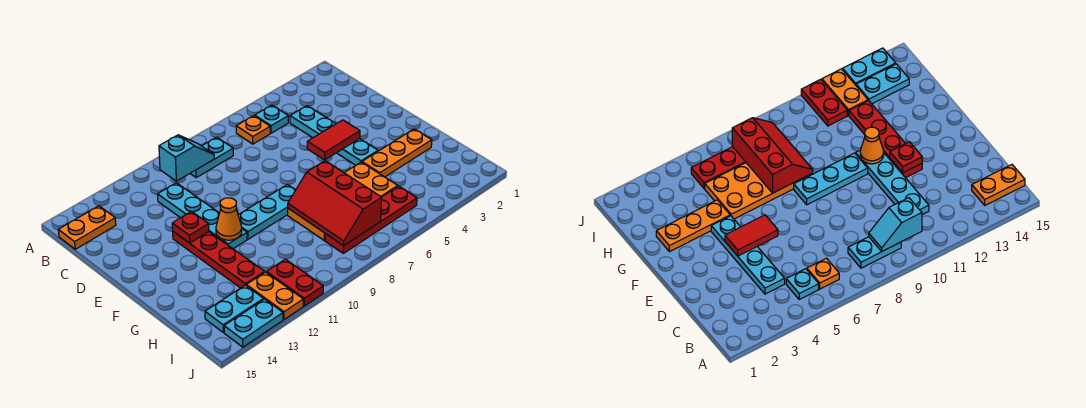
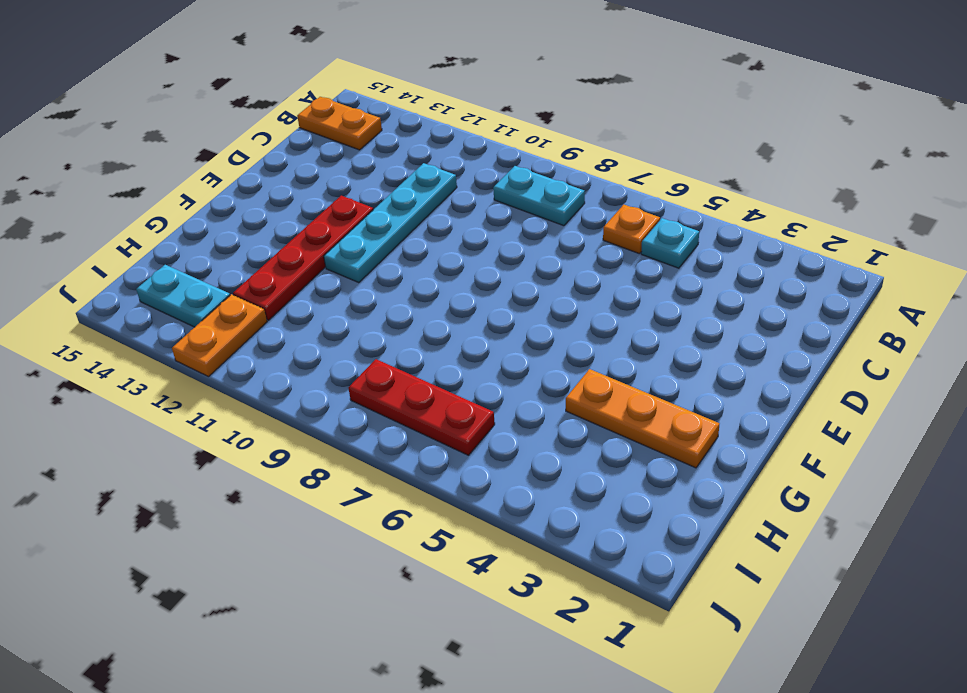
red plate I6:I8 level 1 -> red plate I5:I8 level 1
none -> cyan plate C4:F4 level 1
none -> cyan plate F8:F10 level 1
none -> orange plate G5:H8 level 1

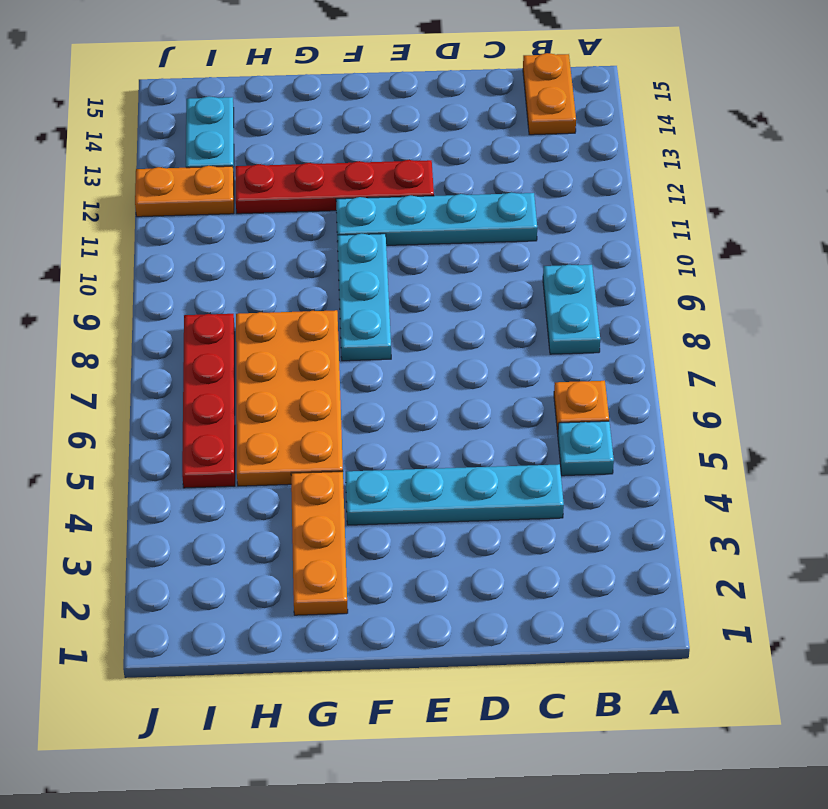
none -> red plate I11:J11 level 1
none -> cyan plate J13:J14 level 1
none -> cyan slope B9:B10 level 2 top 10

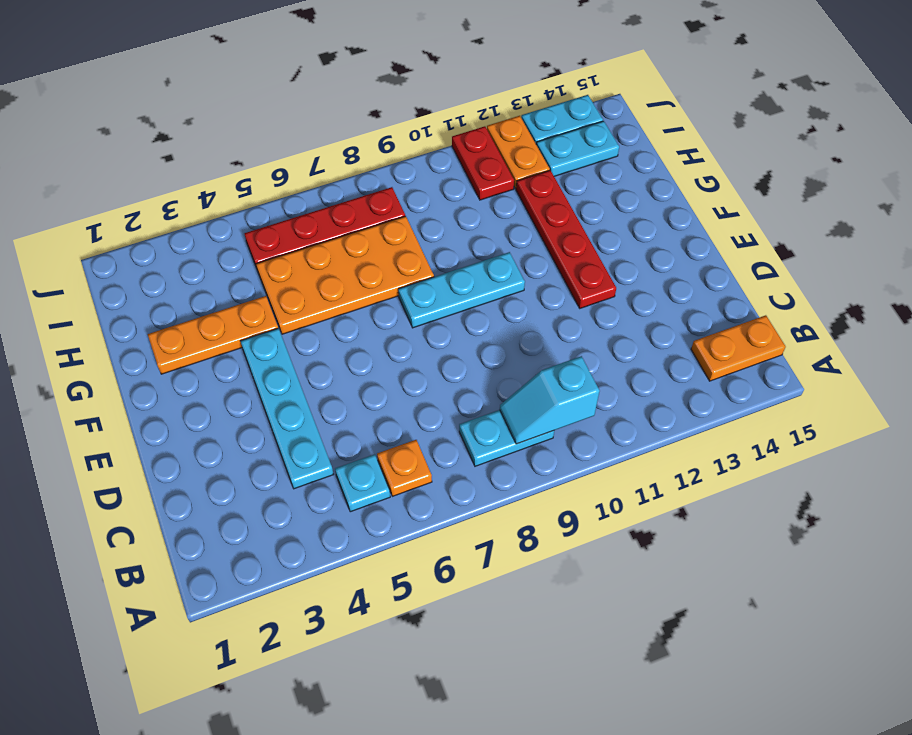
none -> cyan plate C11:F11 level 1
none -> red tile E4:E5 level 2
none -> red plate E12 level 2

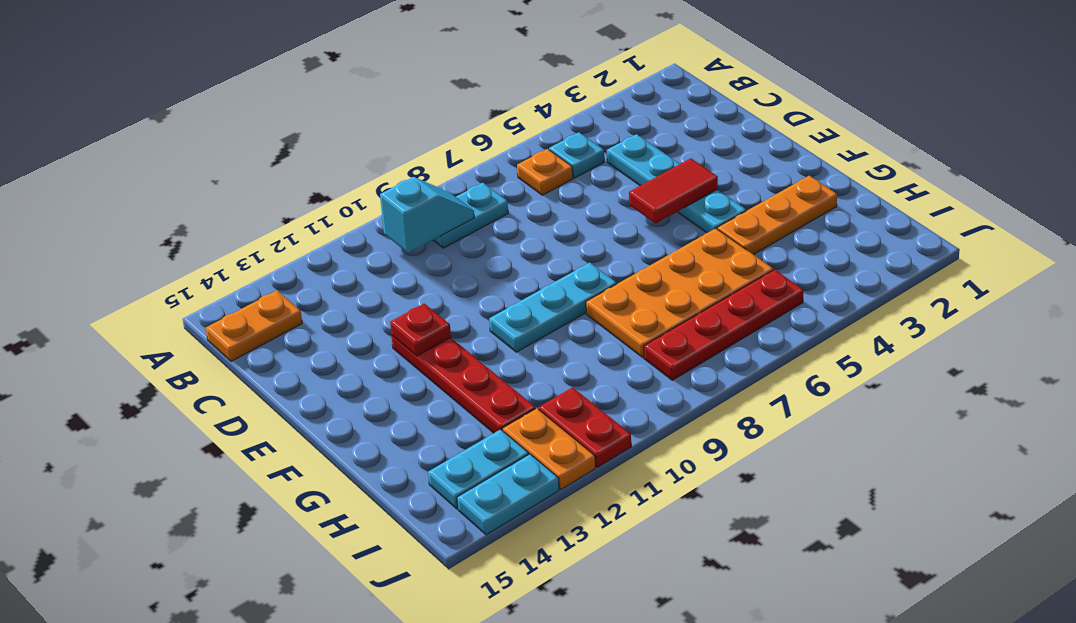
none -> cyan plate C11:F11 level 1
none -> orange cone F11 level 2
none -> red slope G7:I8 level 2 top 7

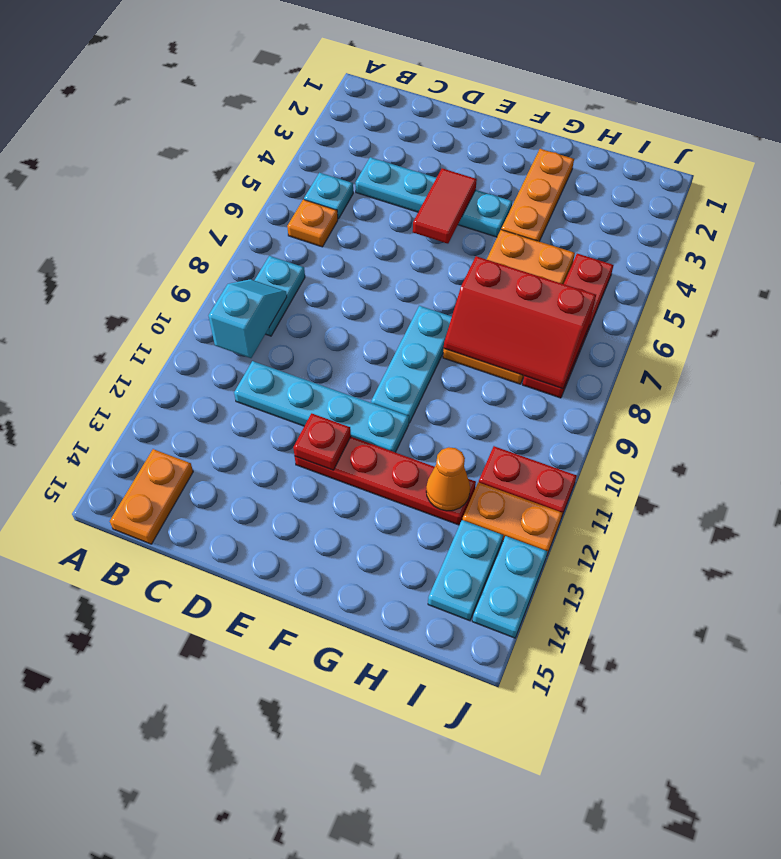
orange cone H12 level 2 -> orange cone F11 level 2

